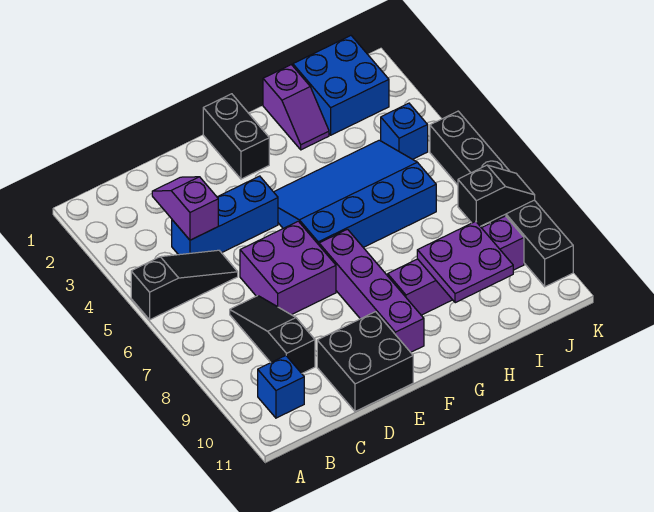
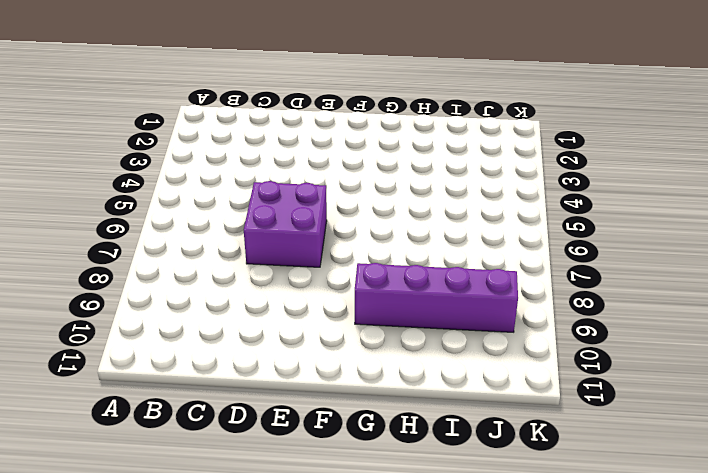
none -> black slope A5:C5 level 1 top A
none -> blue brick B10 level 1
none -> blue brick C4:E4 level 1

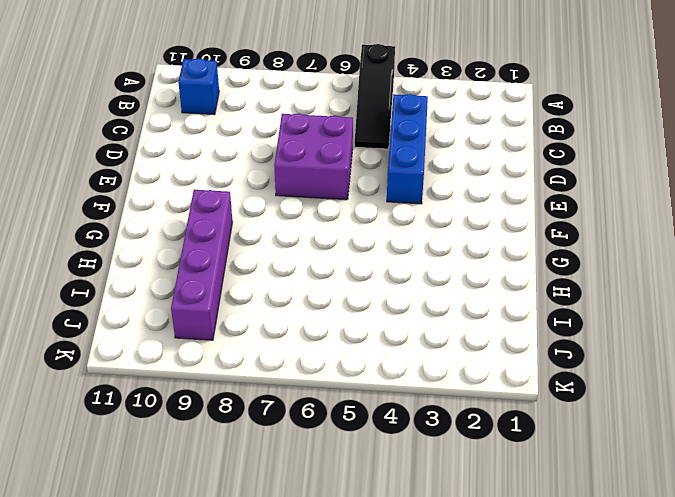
none -> black slope C7:C9 level 1 top 9
none -> black brick D10:E11 level 1
none -> black brick F1:F2 level 1

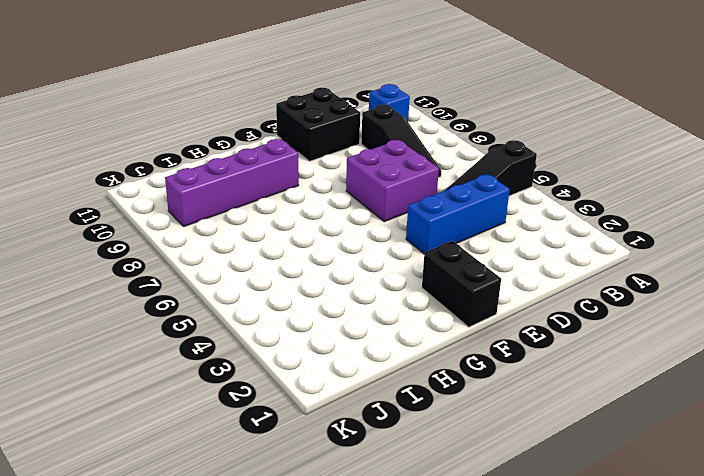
none -> blue slope F4:I6 level 1 top 6
none -> purple brick F7:F10 level 1
none -> purple slope H1:H2 level 1 top 1

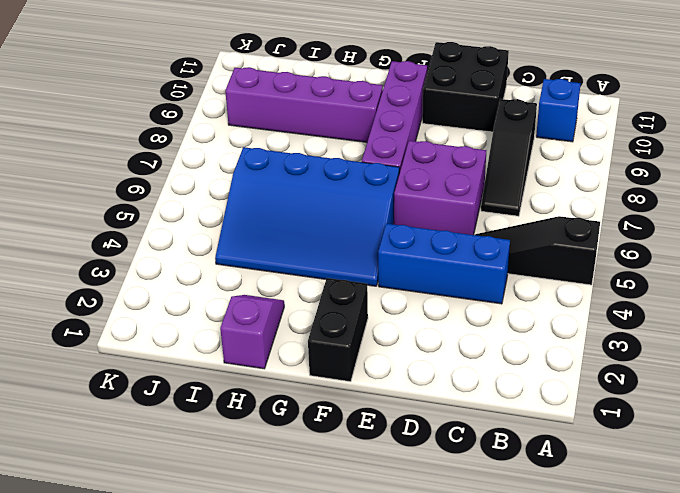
none -> blue brick I1:J2 level 1
none -> blue brick J4 level 1
none -> black brick K5:K10 level 1

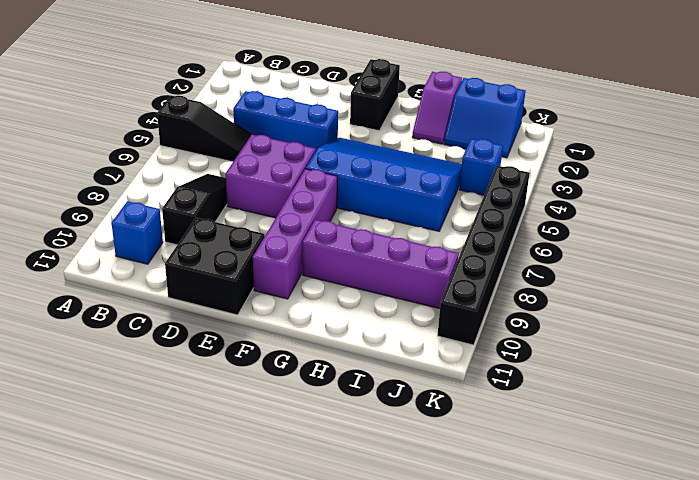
blue slope I1:J2 level 1 top 1 -> blue brick I1:J2 level 1
none -> purple slope C3:C4 level 2 top 4
none -> purple plate H9:I10 level 2
none -> black slope J8:K8 level 2 top J

